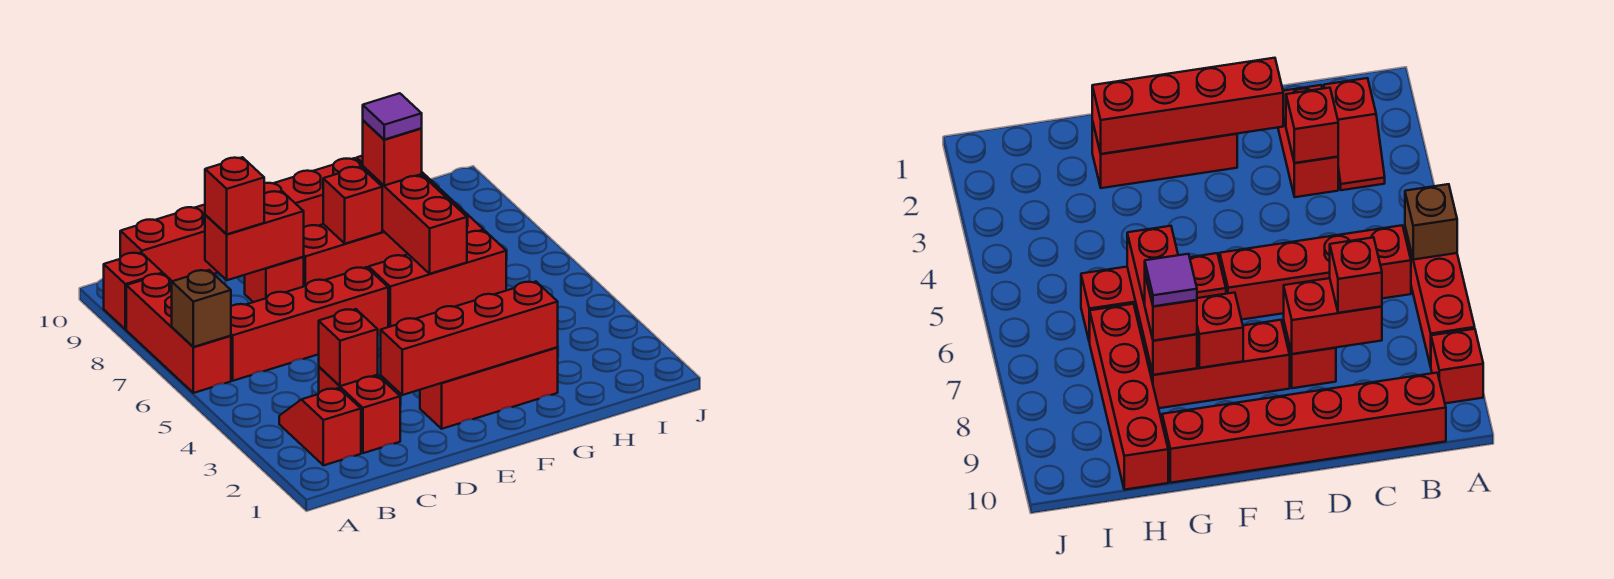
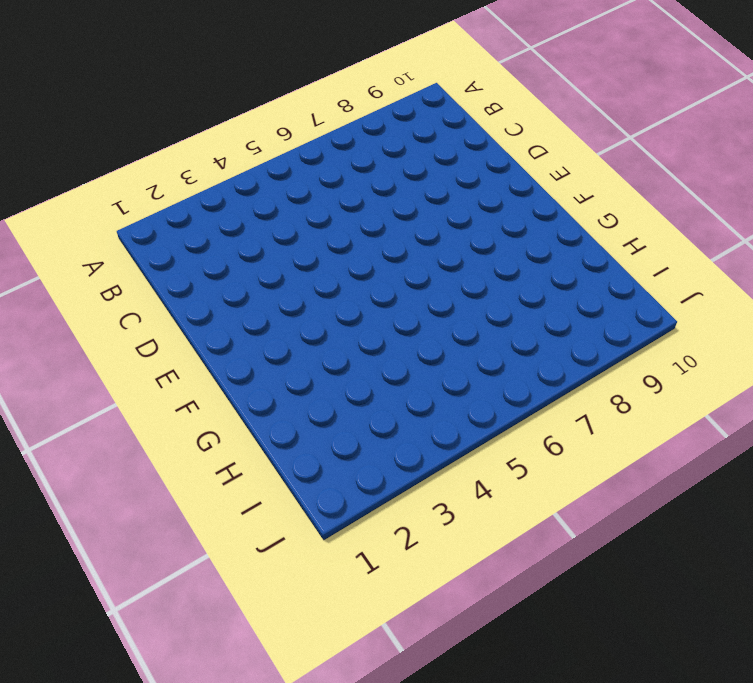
none -> red brick A6:A8 level 1
none -> red brick A9 level 1
none -> red slope B2:B3 level 1 top 2

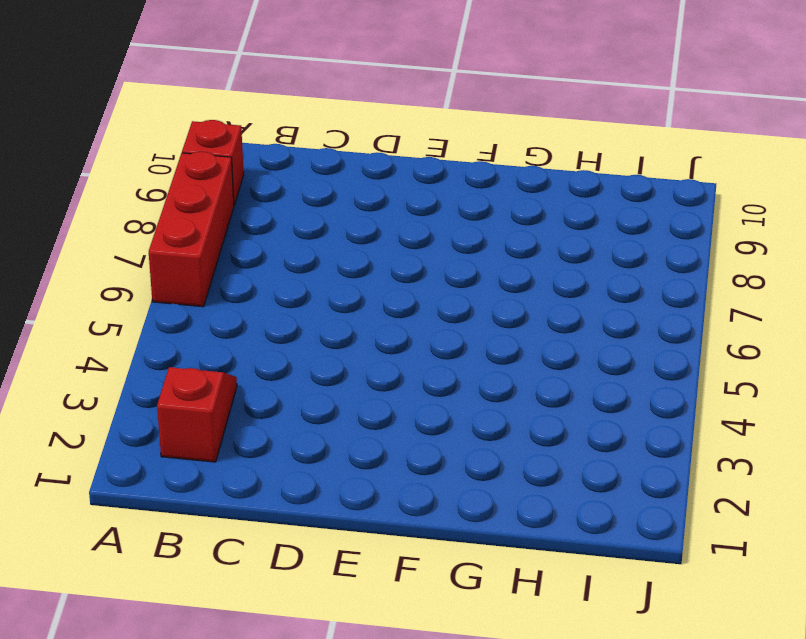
none -> red brick B6:E6 level 1
none -> red brick B10:G10 level 1
none -> red brick C2:C3 level 1

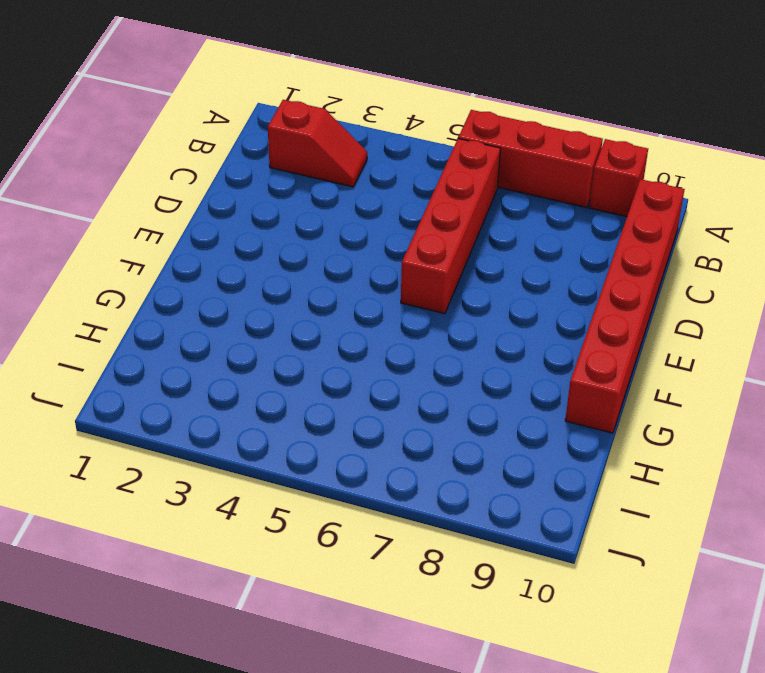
none -> red brick C2:C3 level 1
none -> red brick D8 level 1
none -> red brick E2:G2 level 1

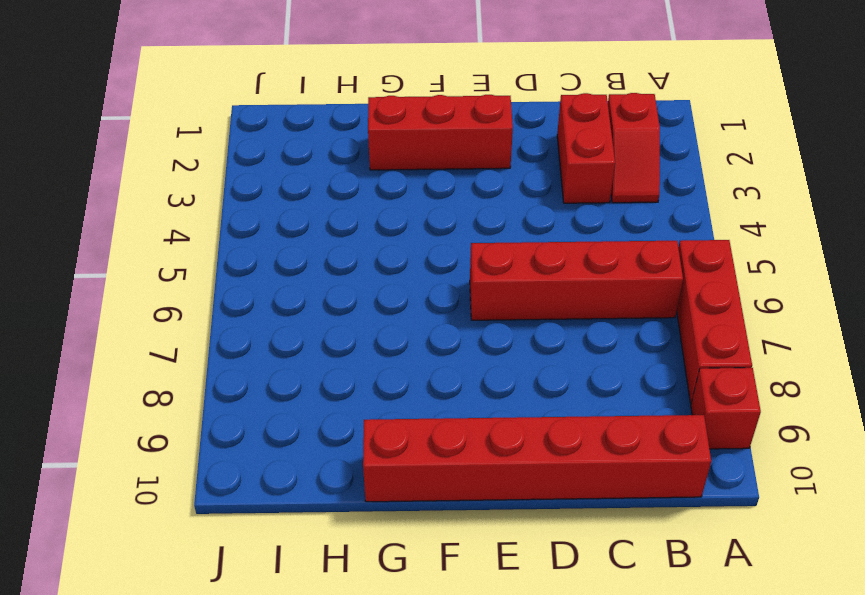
none -> red brick D8 level 1
none -> red brick E8:G8 level 1
none -> red brick F6:H6 level 1

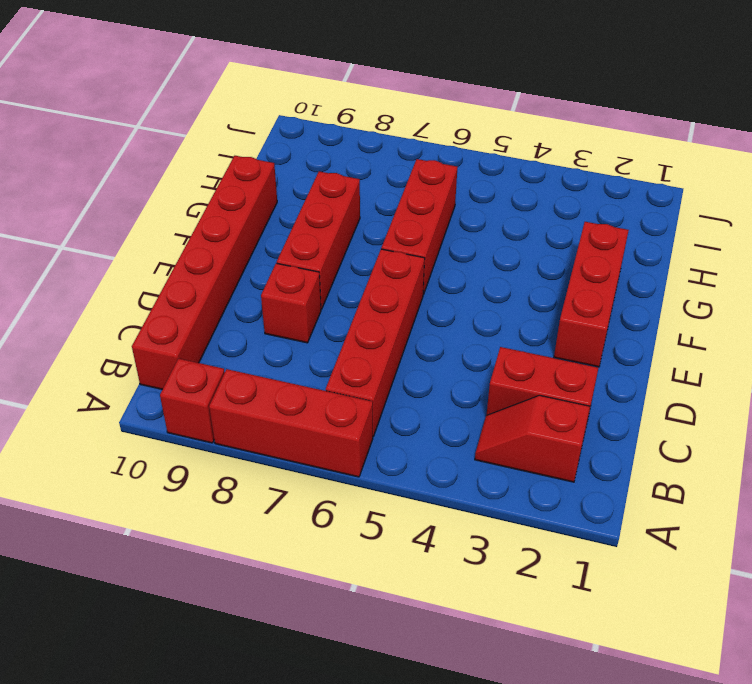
none -> red brick H7:H10 level 1
none -> brown brick A6 level 2
none -> red brick C3 level 2

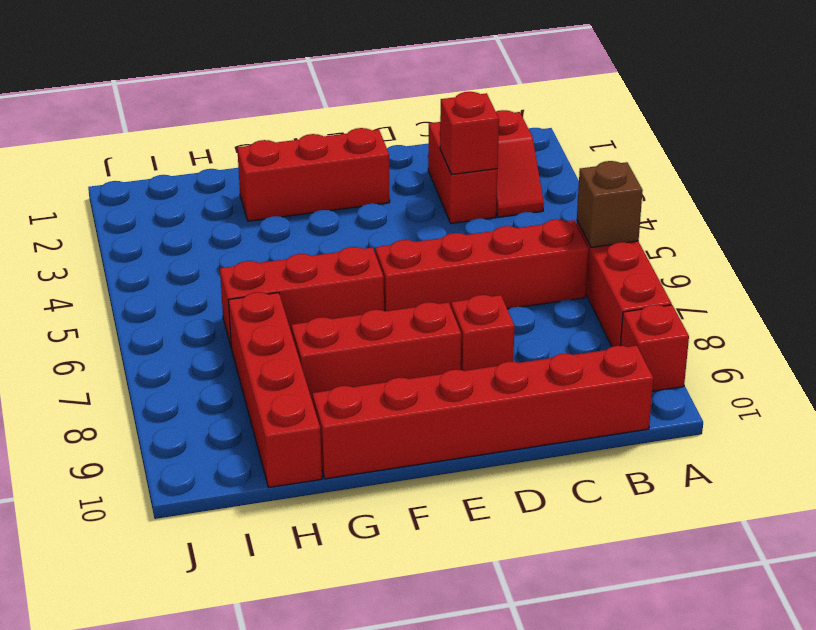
none -> red brick C8:D8 level 2
none -> red brick D2:G2 level 2
none -> red brick F8 level 2

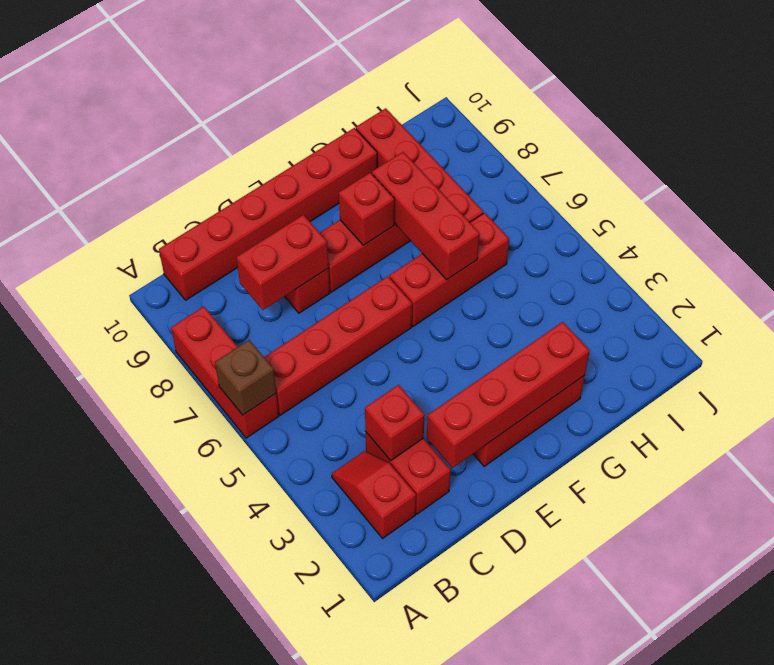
none -> red brick A9 level 1
none -> red brick C8 level 3
none -> red brick G8 level 3

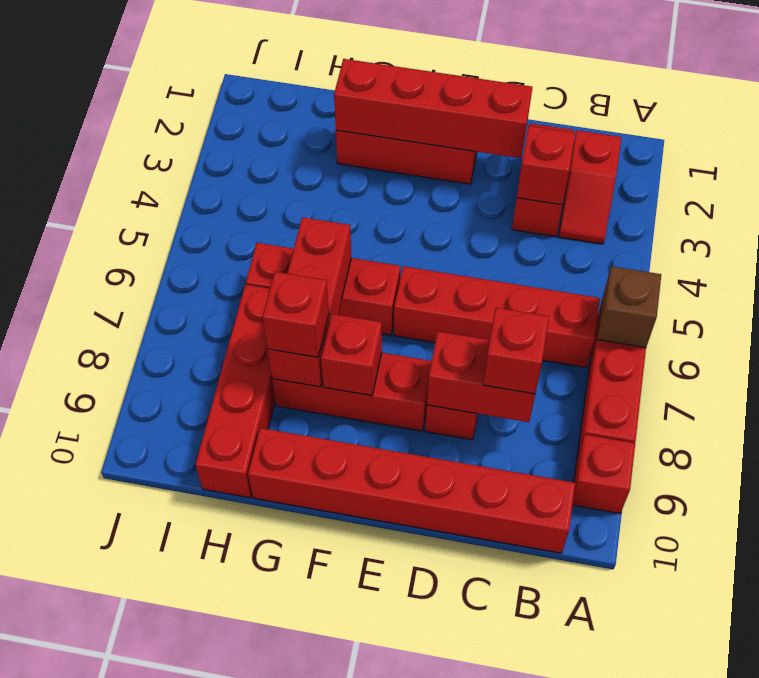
none -> purple tile G8 level 4

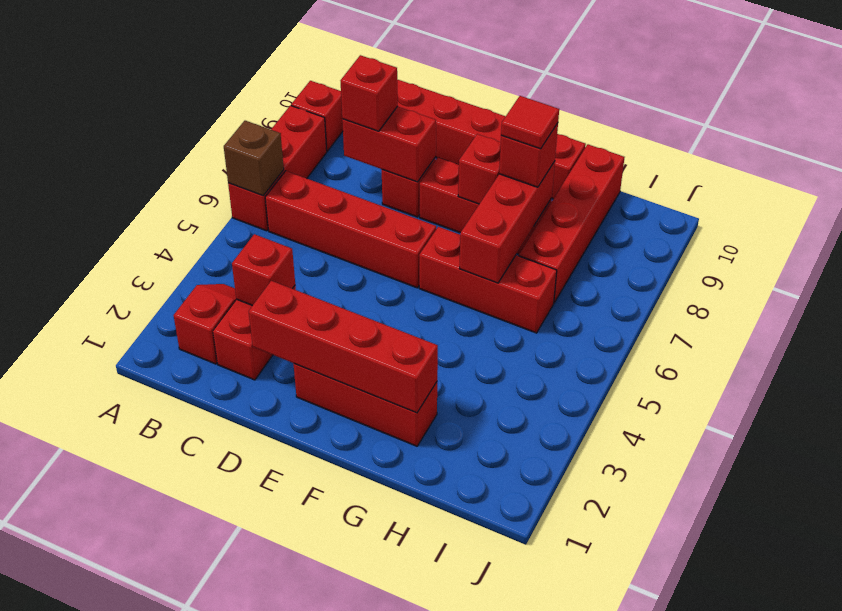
red tile G8 level 4 -> purple tile G8 level 4

